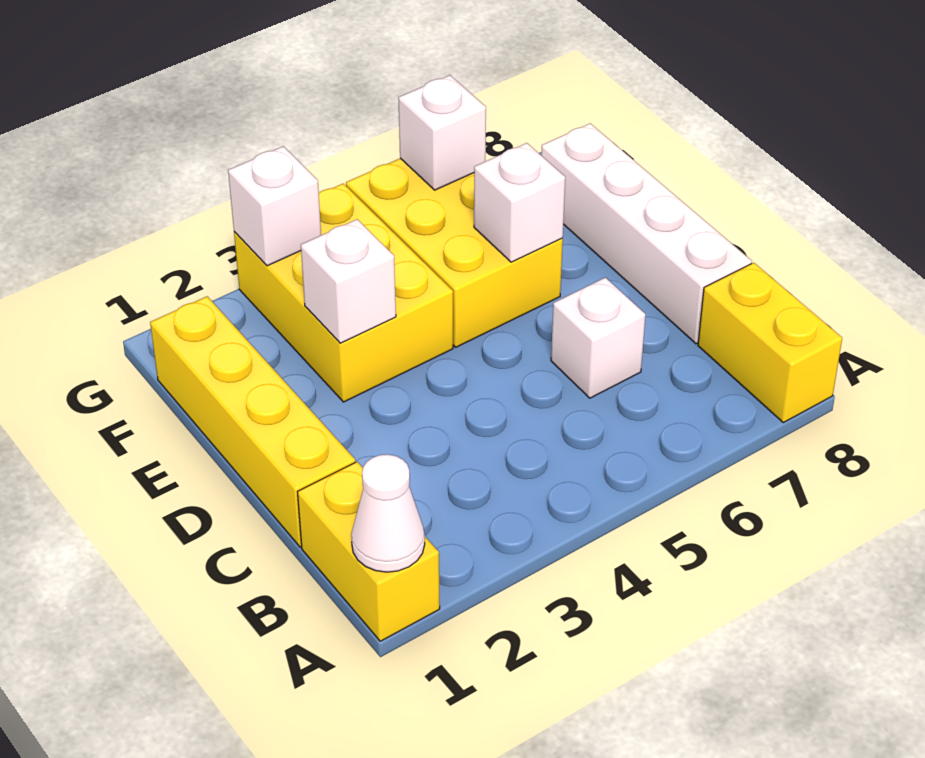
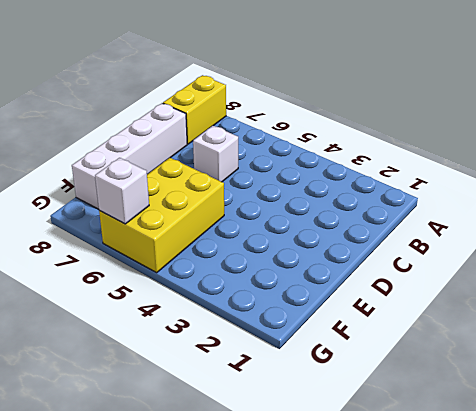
none -> yellow brick A1:B1 level 1
none -> yellow brick C1:F1 level 1
none -> yellow brick E3:G4 level 1

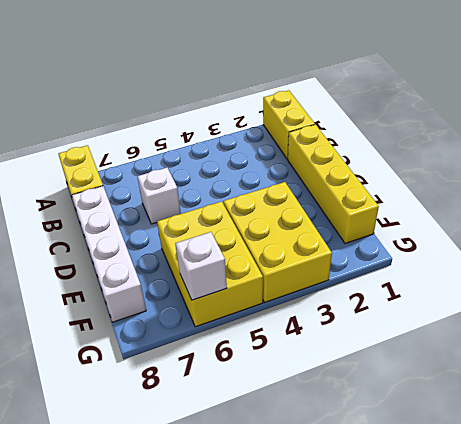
none -> white cone A1 level 2
none -> white brick E3 level 2
none -> white brick E6 level 2

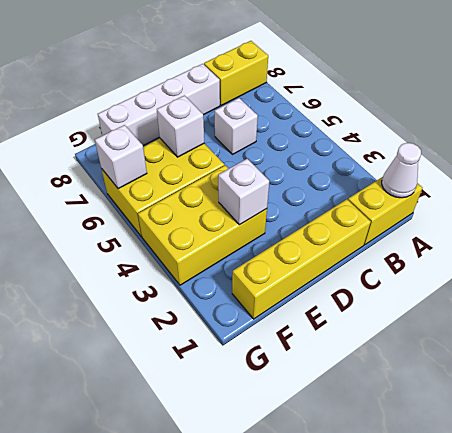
none -> white brick G3 level 2

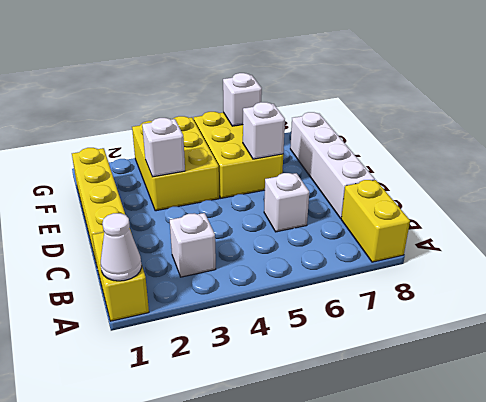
white brick B3 level 1 -> white brick G3 level 2

